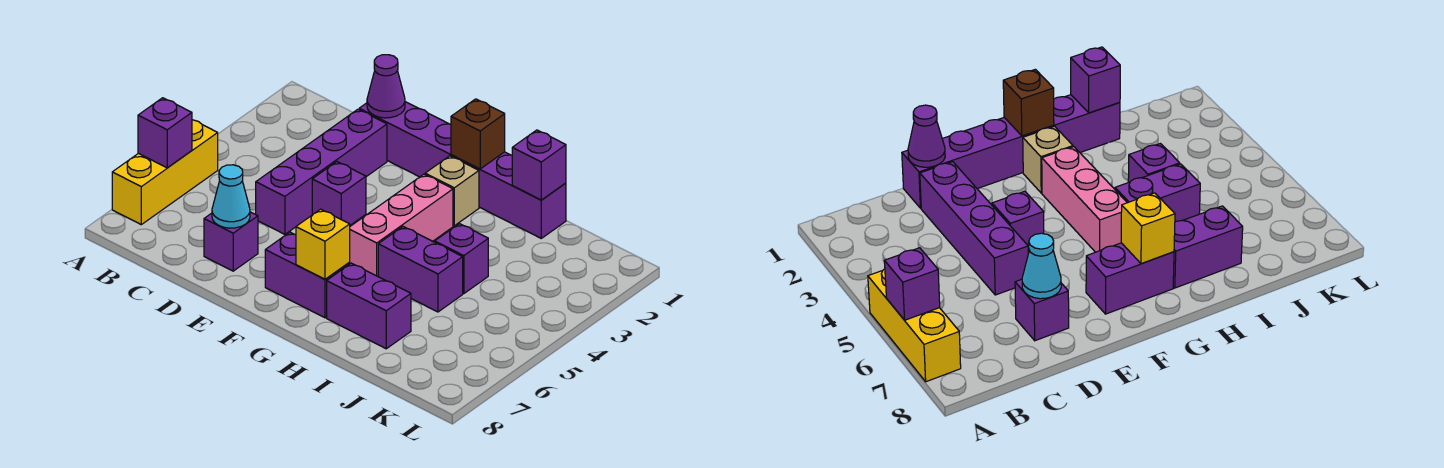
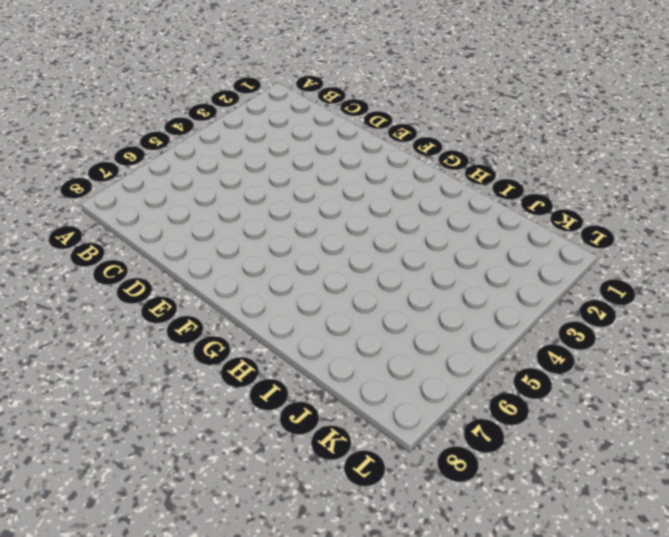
none -> yellow brick A5:A7 level 1
none -> purple brick D1:I1 level 1
none -> purple brick D2:D5 level 1

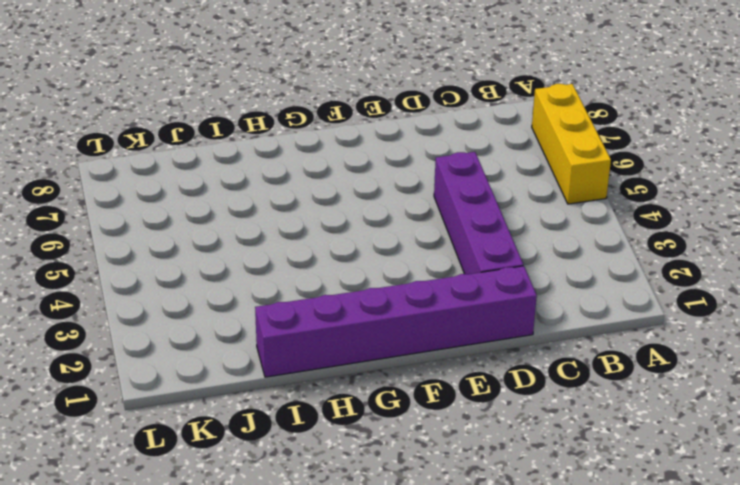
none -> purple brick D7 level 1
none -> purple brick E4 level 1
none -> purple brick F7:G7 level 1

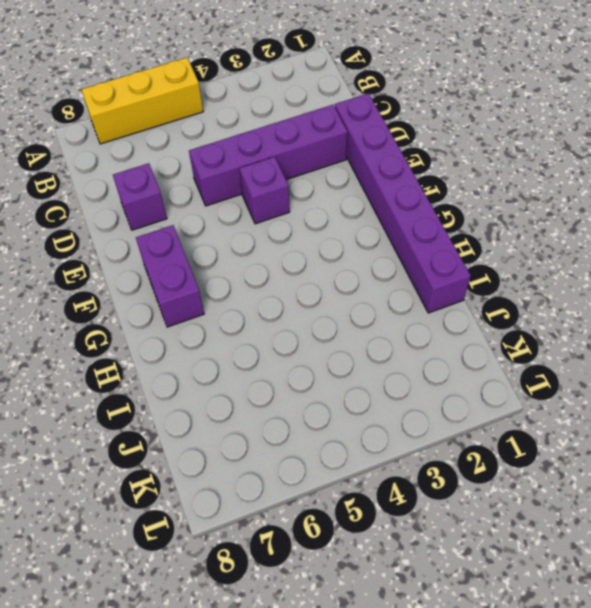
none -> tan brick G2 level 1
none -> pink brick G3:G5 level 1
none -> purple brick H5:I5 level 1

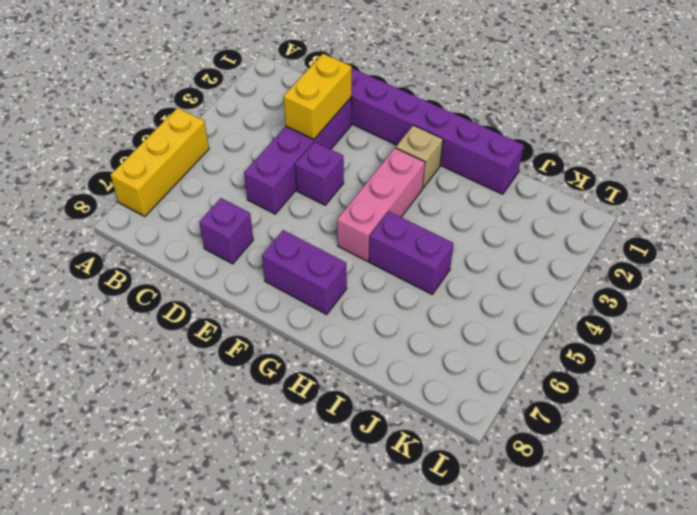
yellow brick D2:D3 level 2 -> none
none -> purple brick H7:I7 level 1
none -> purple brick I4 level 1
none -> purple brick A6 level 2

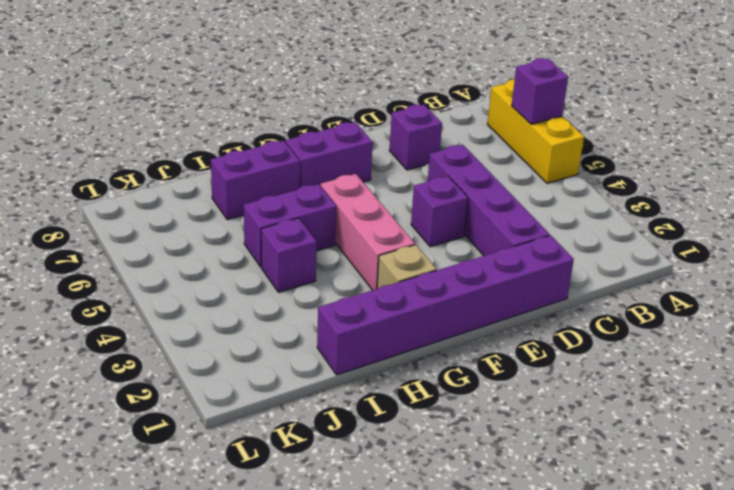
none -> purple cone D1 level 2
none -> cyan cone D7 level 2
none -> brown brick G1 level 2

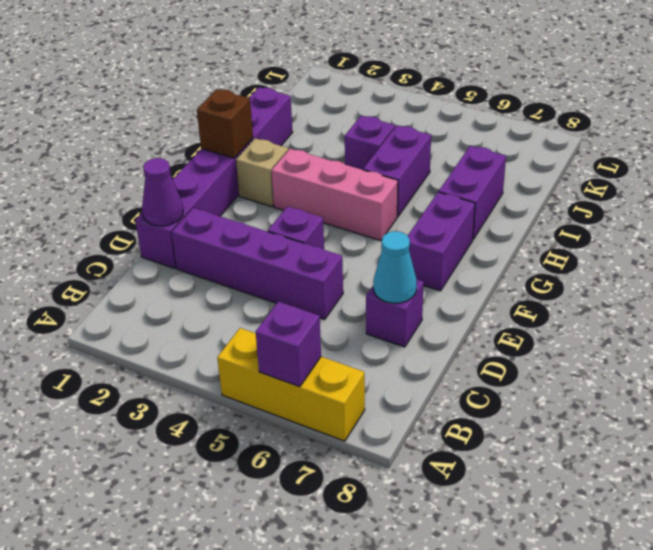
none -> yellow brick G7 level 2
none -> purple brick I1 level 2

